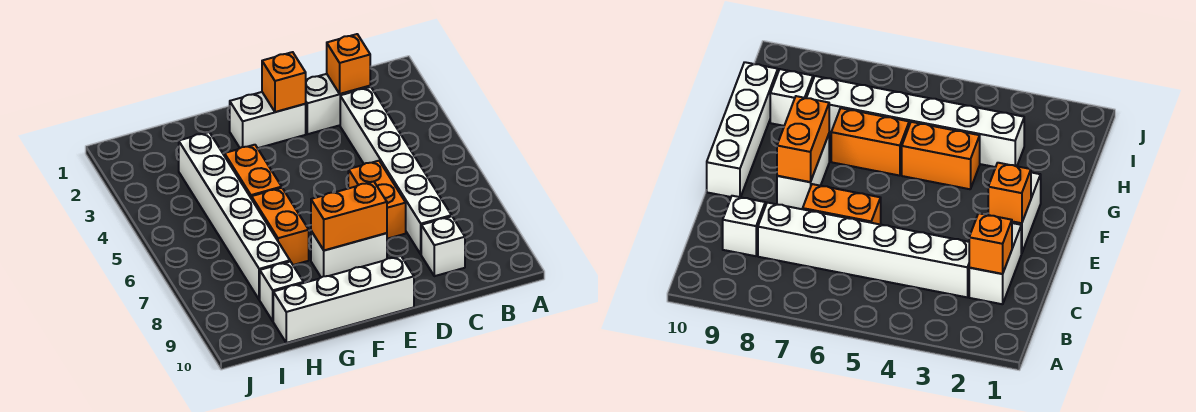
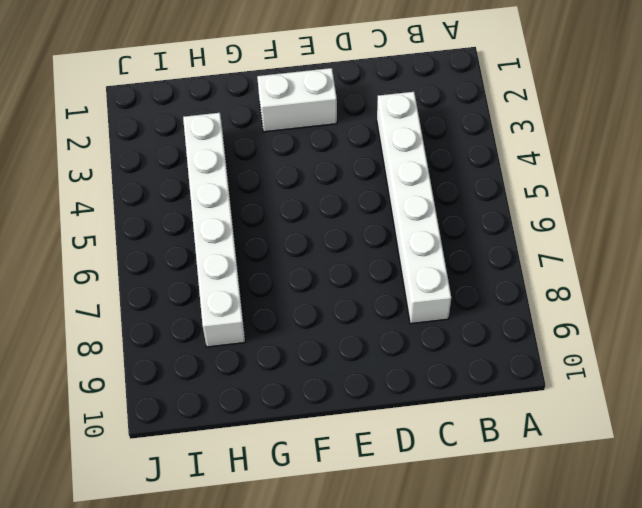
none -> white brick C2:D2 level 1
none -> white brick C9 level 1
none -> orange brick D6:D7 level 1

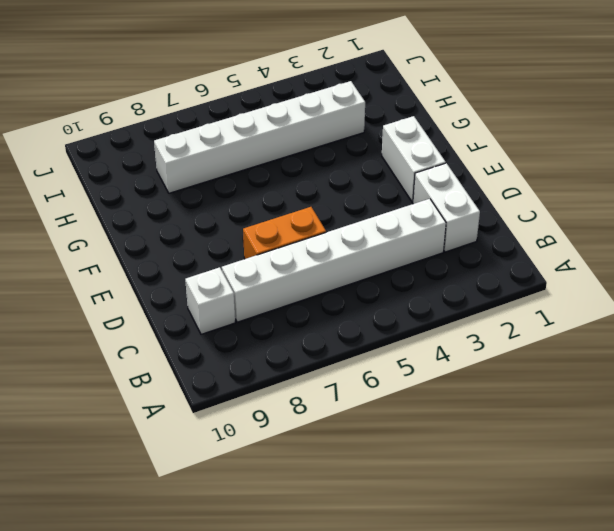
none -> white brick E8:F8 level 1
none -> white brick E10:H10 level 1
none -> orange brick G4:G5 level 1

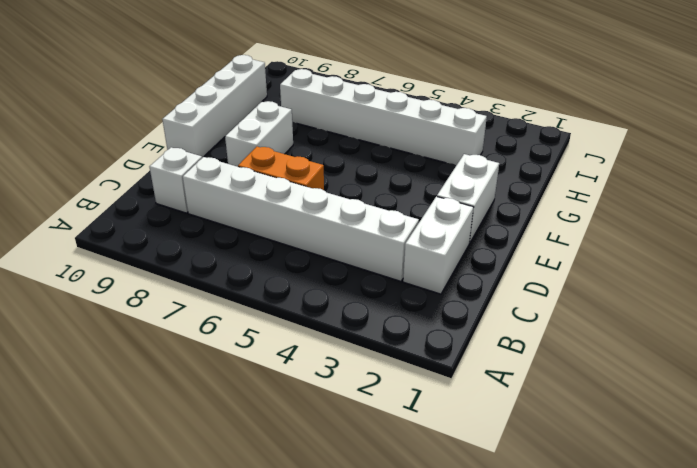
none -> orange brick G4:G5 level 1
none -> orange brick G6:G7 level 1
none -> white brick H9 level 1

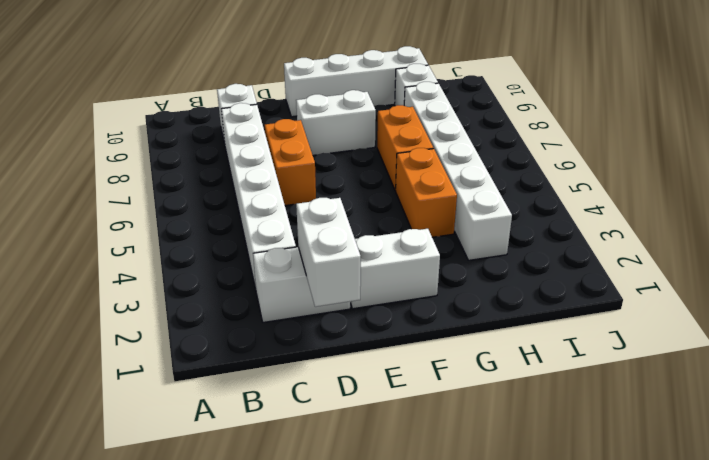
white brick D1:D2 level 2 -> none
none -> orange brick C2 level 2
none -> orange brick E2 level 2
none -> orange brick E8:F8 level 2

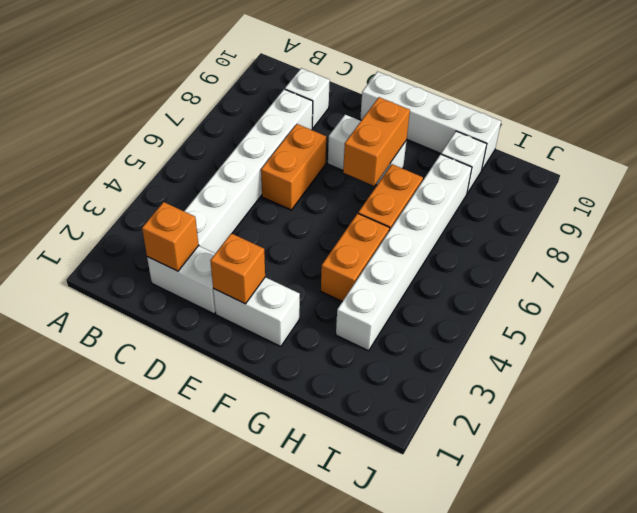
orange brick F7:F8 level 2 -> orange brick E8:F8 level 2

